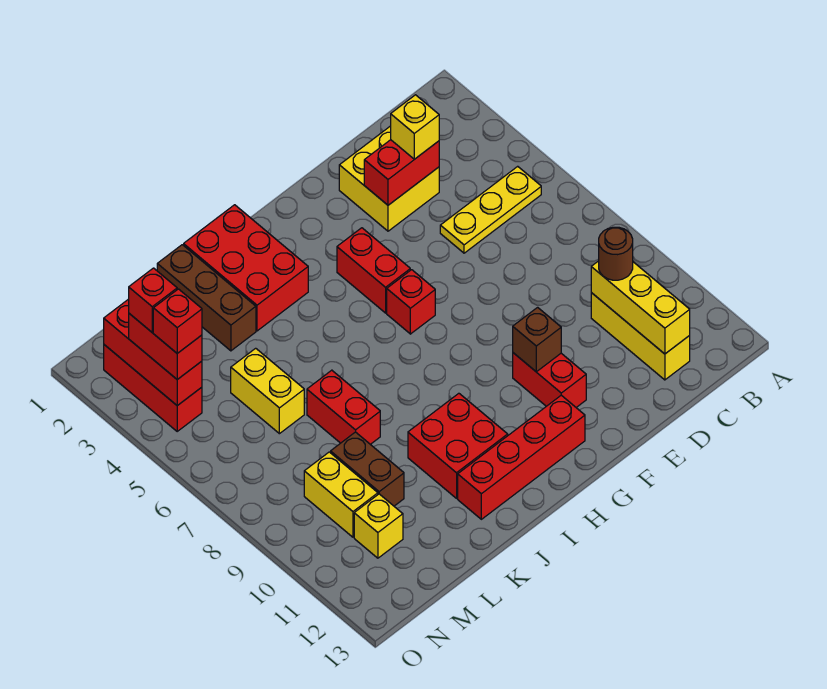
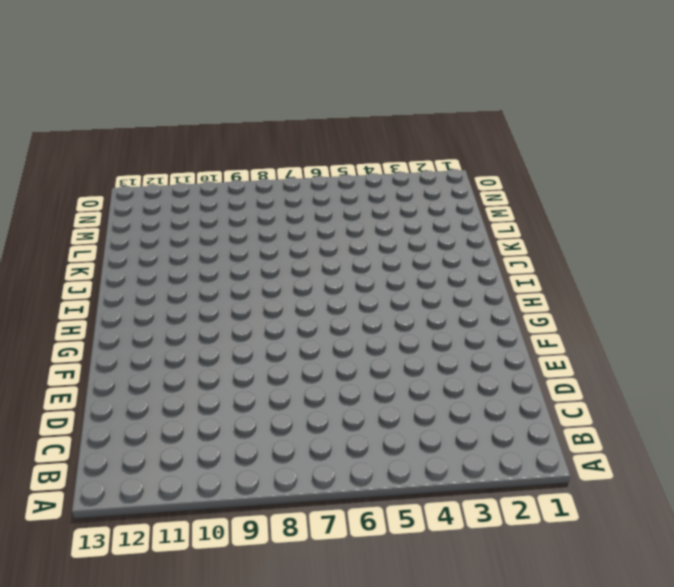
none -> yellow plate B5:D5 level 1
none -> yellow brick C10:C12 level 1
none -> yellow brick D2:E3 level 1

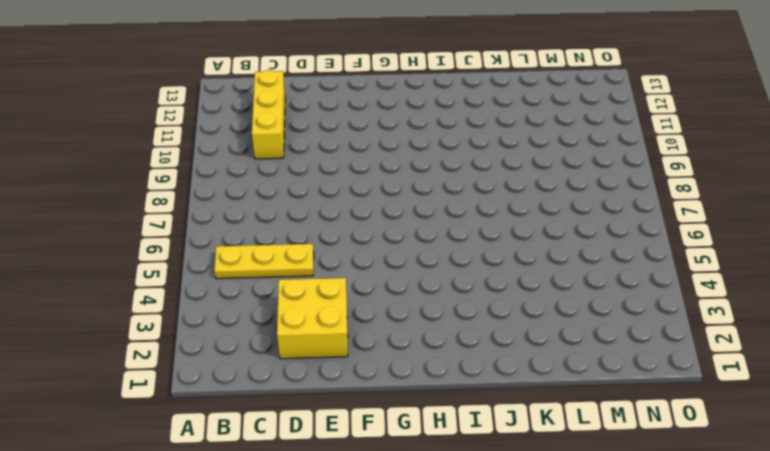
none -> red brick F10:F11 level 1
none -> red brick G4:G5 level 1
none -> red brick G6 level 1

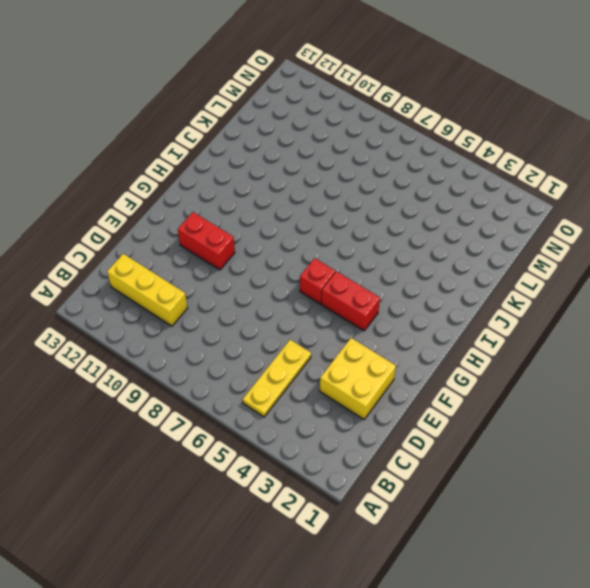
none -> red brick G12:J12 level 1
none -> red brick I1:J3 level 1
none -> red brick I10:J11 level 1

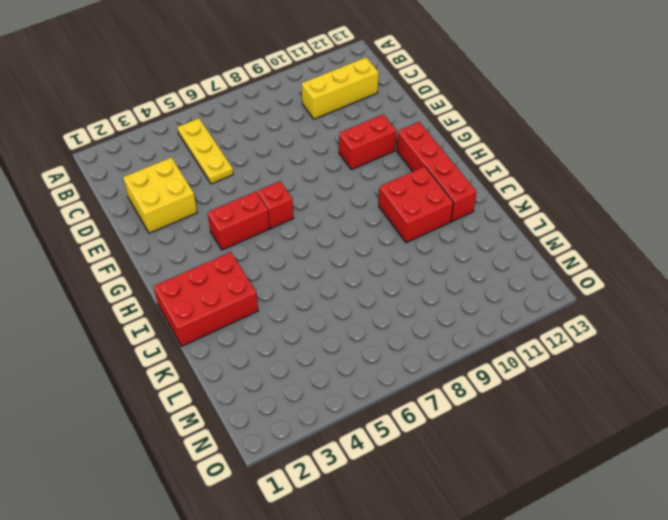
none -> brown brick K1:K3 level 1
none -> red brick K7:K8 level 1
none -> yellow brick L5:L6 level 1

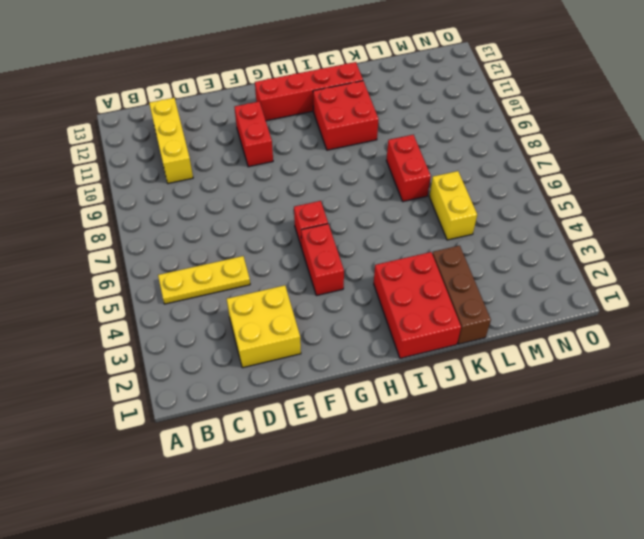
none -> brown brick L9:L10 level 1
none -> yellow brick M9:M10 level 1
none -> yellow brick M11 level 1

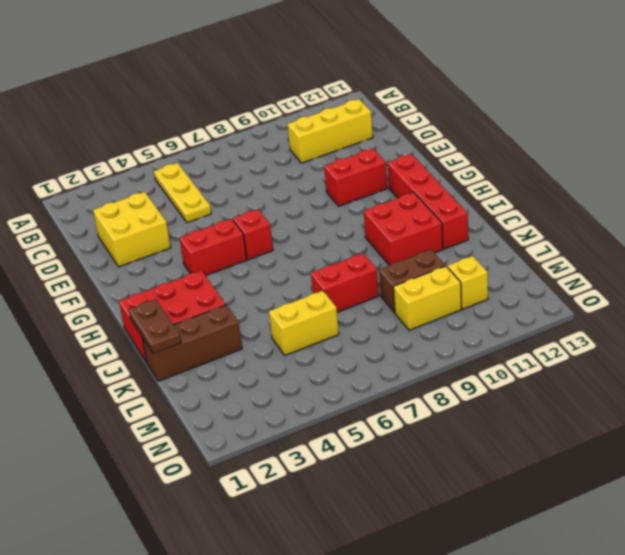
brown plate J1:K1 level 2 -> none
none -> red brick N2:N4 level 1
none -> yellow brick C10:C12 level 2
none -> red brick D3:E3 level 2

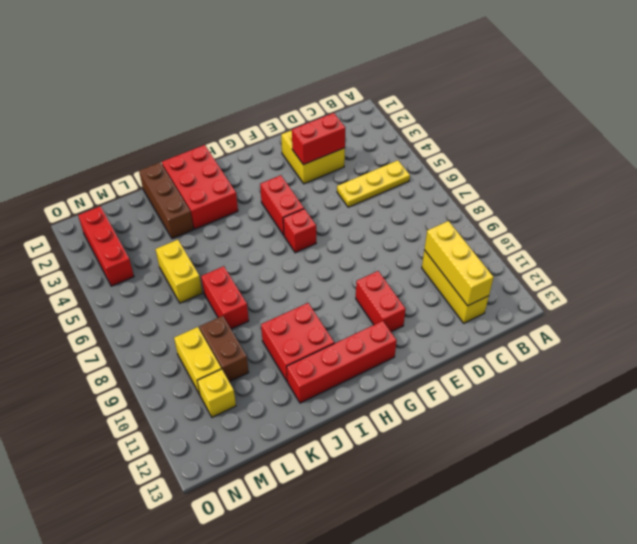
none -> brown brick F10 level 2
none -> red brick N2:N4 level 2
none -> brown round brick C10 level 3

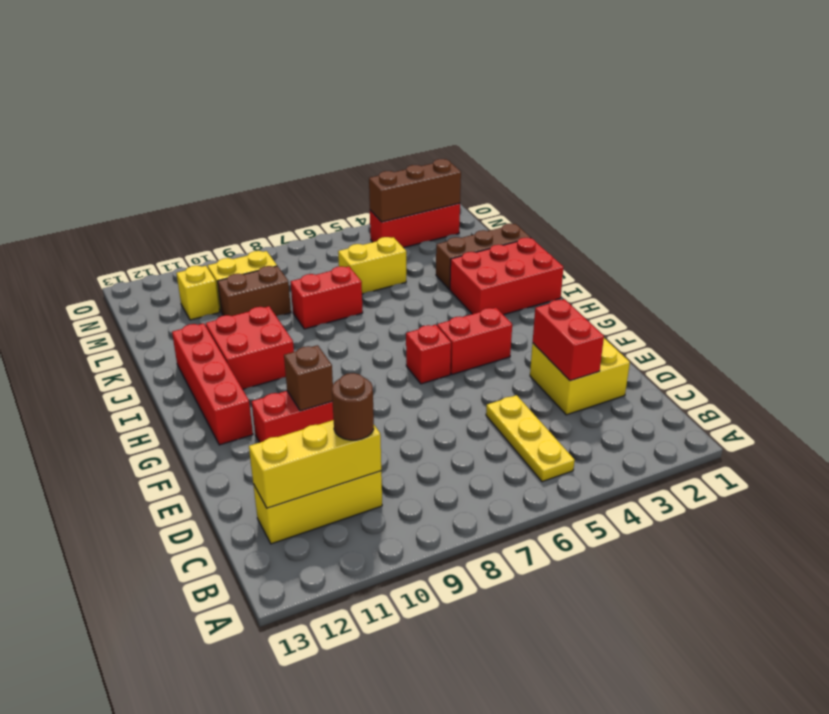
brown brick N2:N4 level 2 -> red brick N2:N4 level 2
none -> yellow brick D3 level 3
none -> red brick N3:N4 level 3
none -> red brick N3 level 4

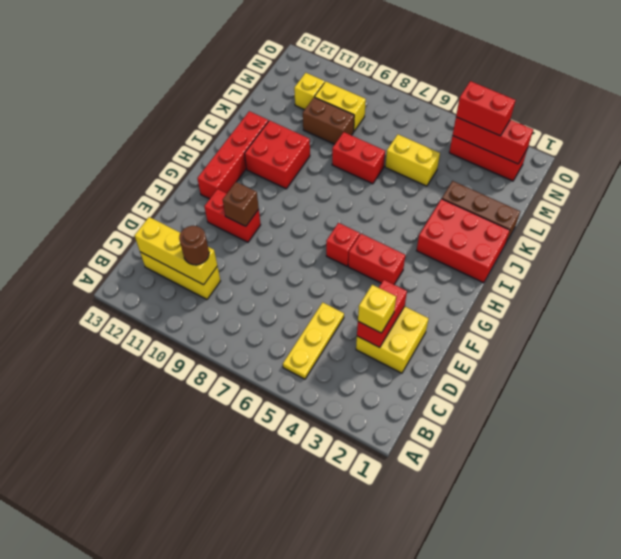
none -> red brick N3 level 4
none -> red brick N4 level 4

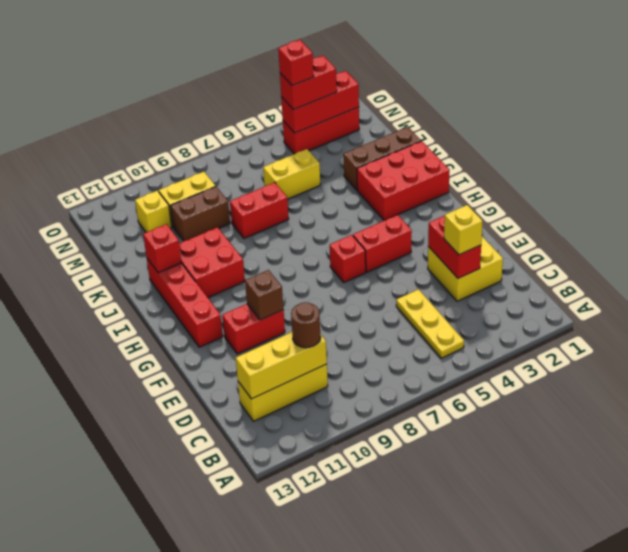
red brick J12 level 2 -> red brick N3 level 4

